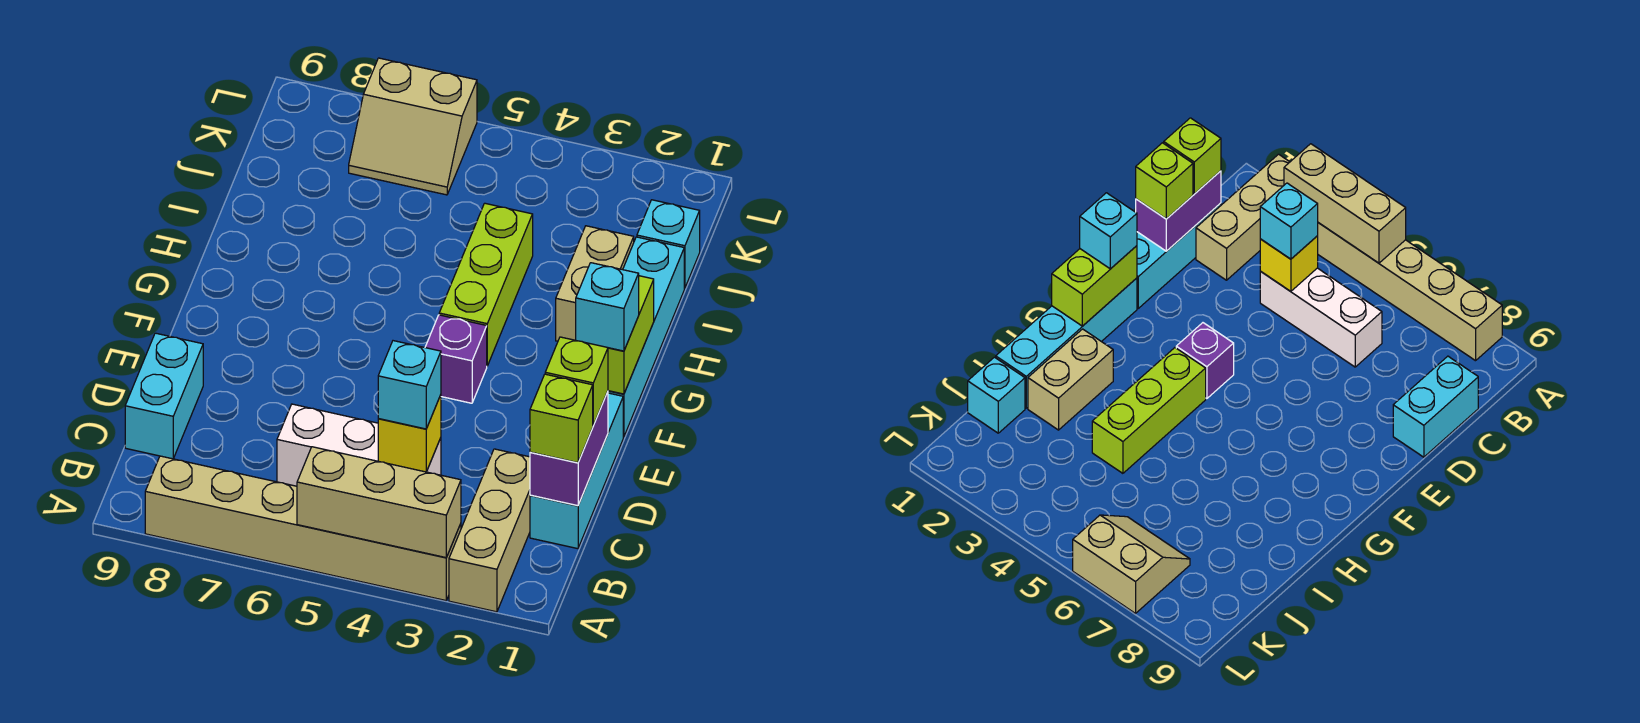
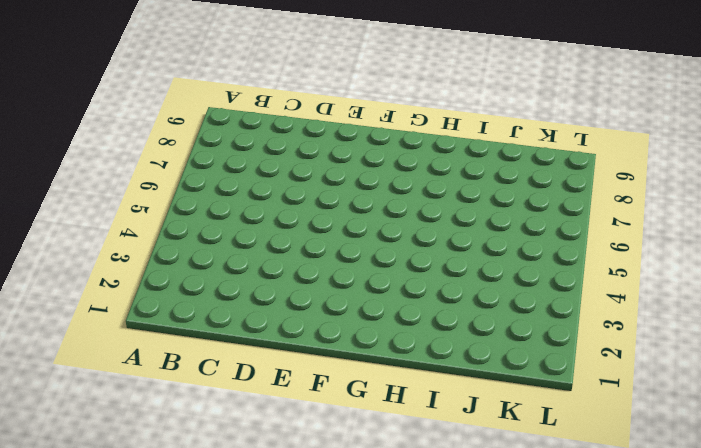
none -> tan brick A2:C2 level 1
none -> tan brick A3:A8 level 1
none -> cyan brick C1:E1 level 1

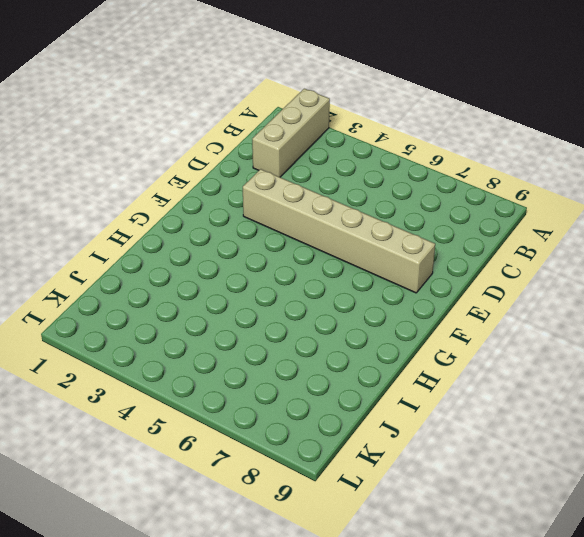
tan brick E3:E8 level 1 -> tan brick A3:A8 level 1
none -> cyan brick C1:E1 level 1
none -> white brick C4:C6 level 1
none -> cyan brick C9:D9 level 1

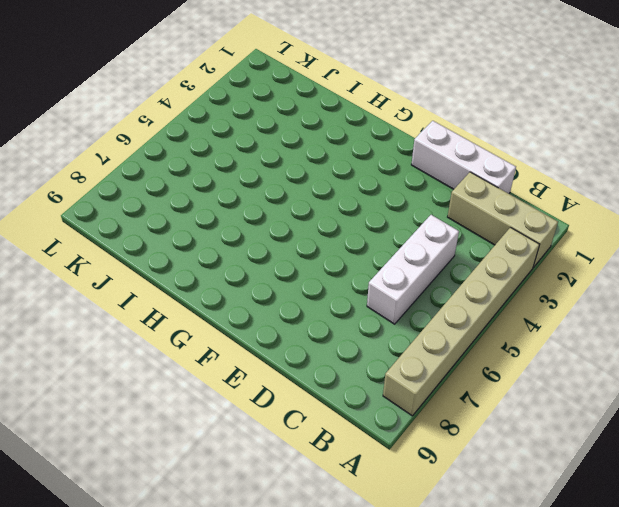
white brick C1:E1 level 1 -> cyan brick C1:E1 level 1
none -> cyan brick C9:D9 level 1
none -> cyan brick F1:I1 level 1
none -> purple brick F4 level 1

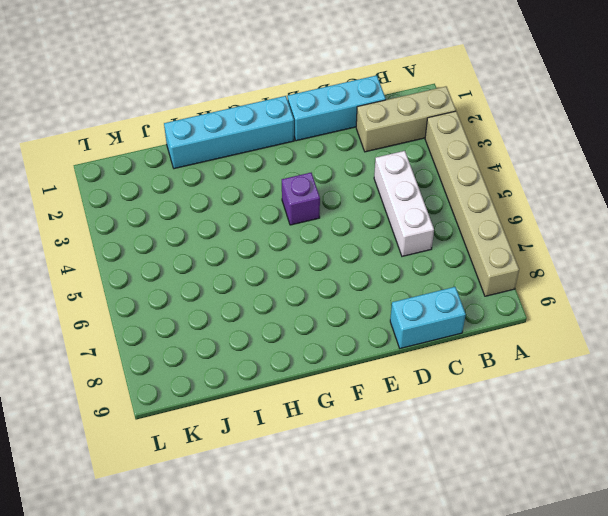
none -> lime brick G4:I4 level 1
none -> tan brick H2:I2 level 1
none -> cyan brick J1 level 1

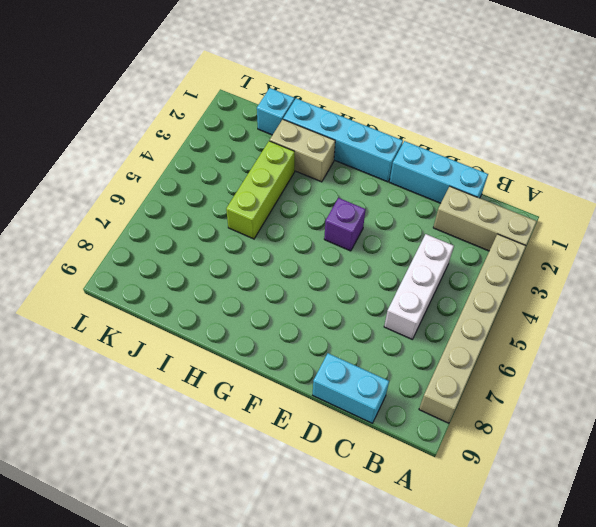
lime brick I3:I5 level 1 -> lime brick G4:I4 level 1
none -> tan slope K6:L7 level 1 top L
none -> tan brick A3:A5 level 2
none -> purple brick C1:D1 level 2

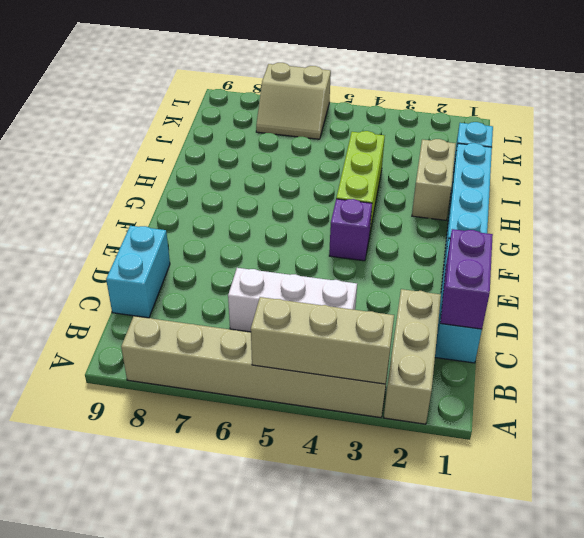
none -> yellow brick C4 level 2
none -> lime brick F1:G1 level 2
none -> lime brick C1 level 3

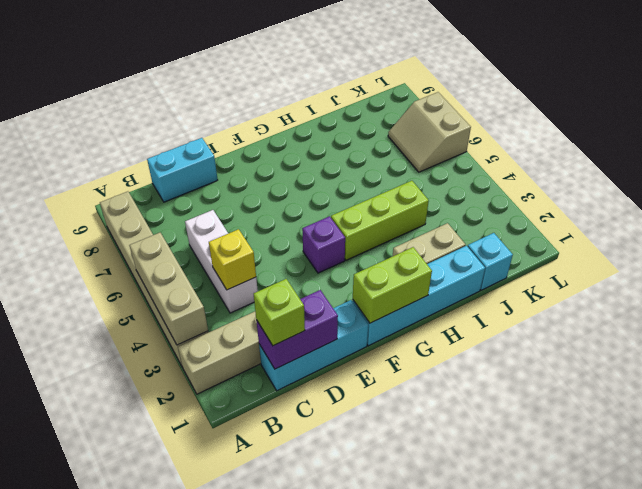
none -> cyan brick C4 level 3
none -> lime brick D1 level 3
none -> cyan brick F1 level 3

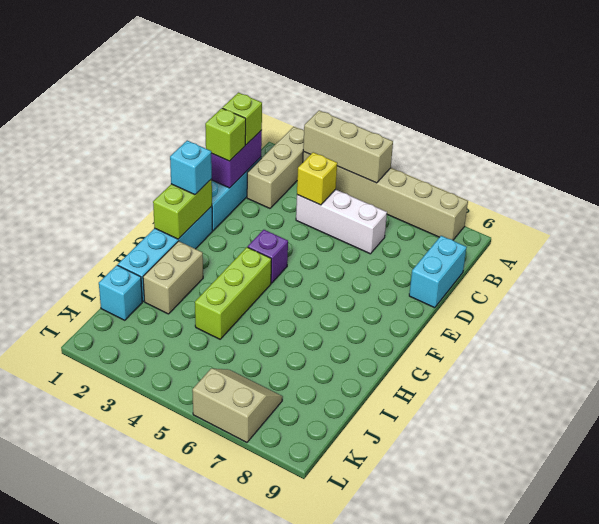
none -> cyan brick C4 level 3

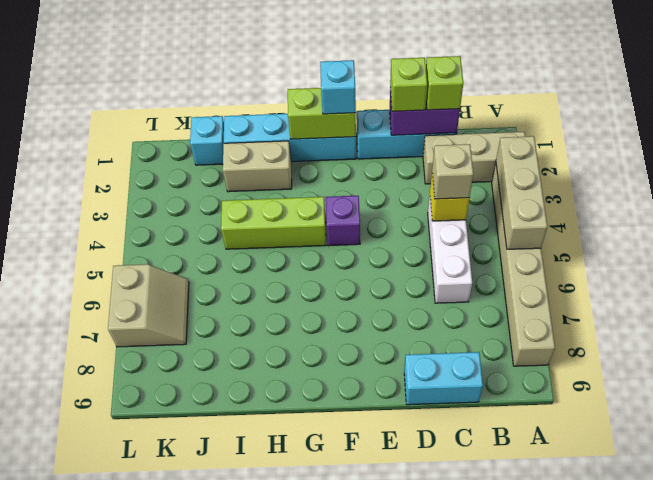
tan brick C4 level 3 -> cyan brick C4 level 3

